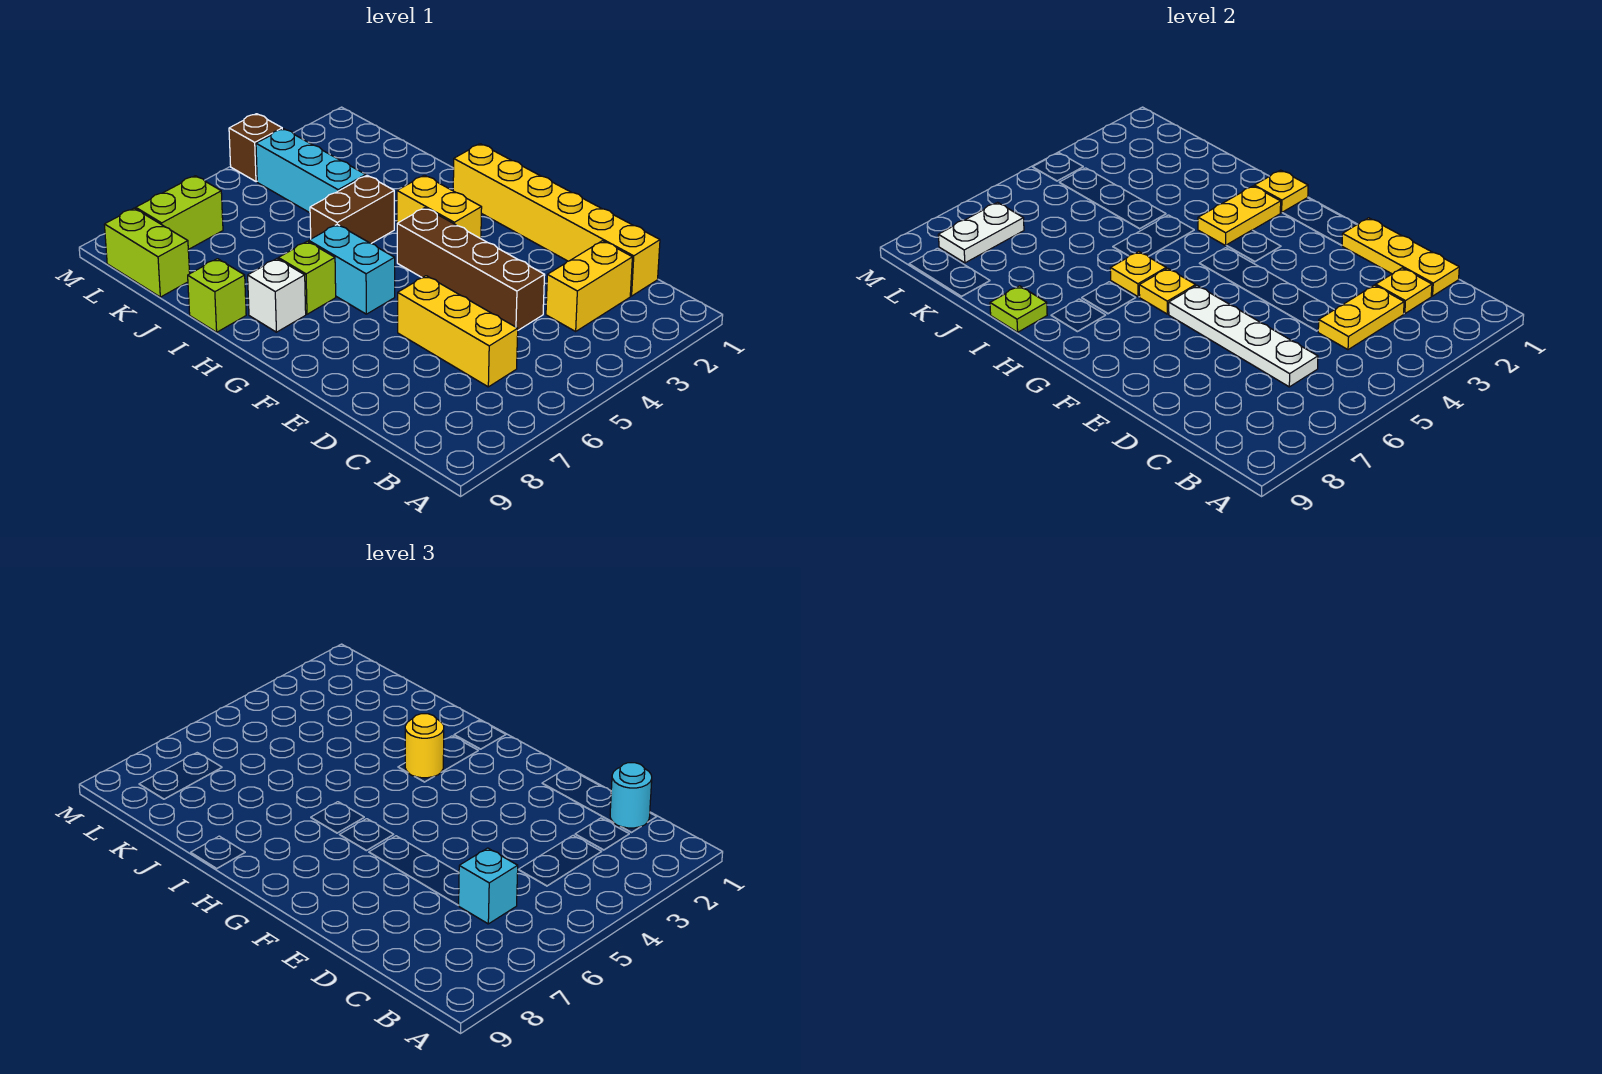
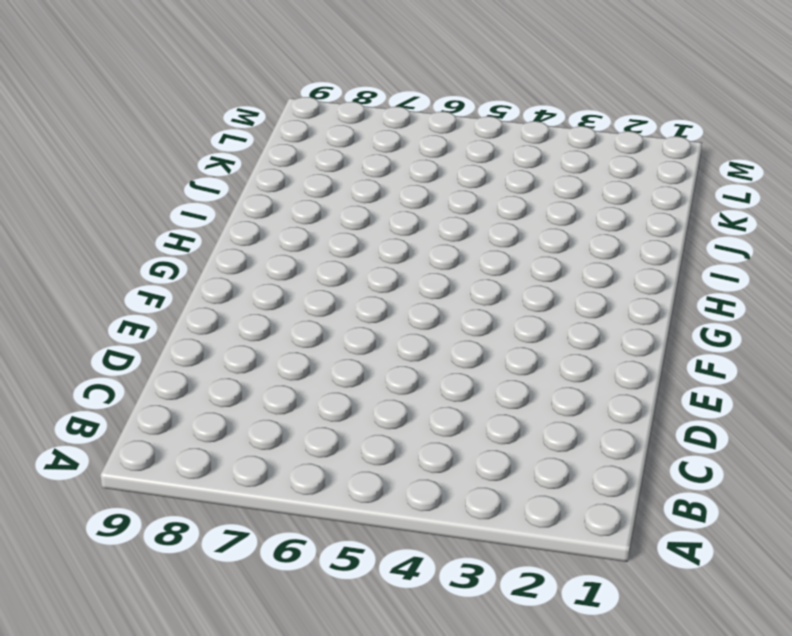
none -> yellow brick C1:H1 level 1
none -> yellow brick C2:C3 level 1
none -> yellow brick C6:E6 level 1

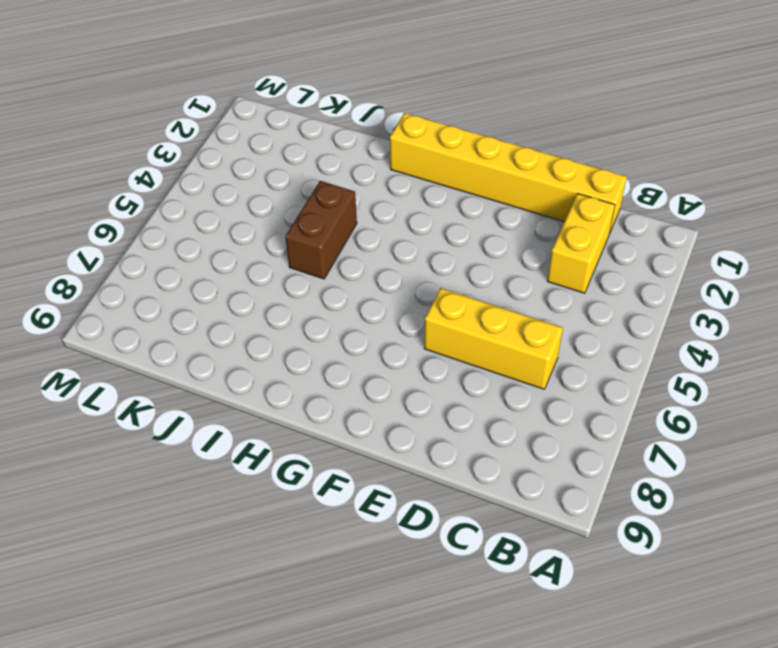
none -> brown brick D4:G4 level 1
none -> yellow brick G3:H3 level 1
none -> cyan brick G6:H6 level 1

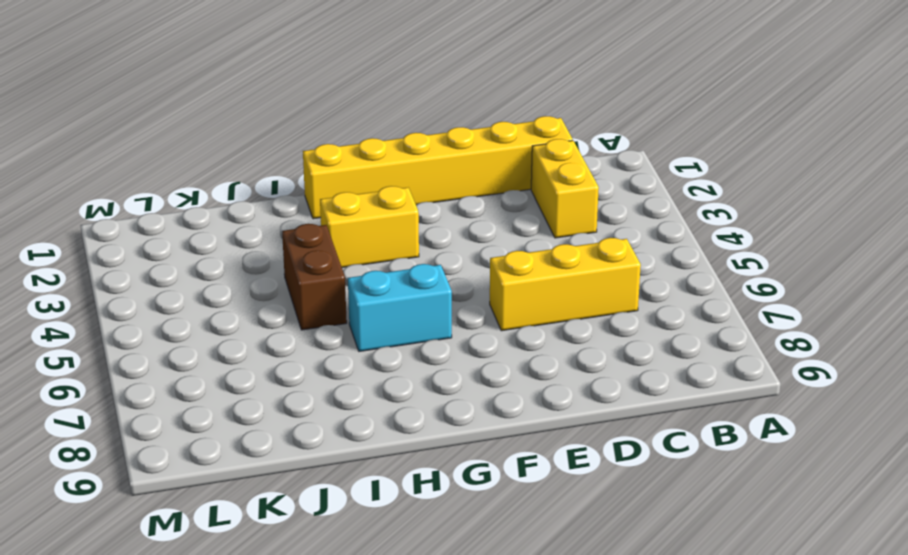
none -> brown brick D4:G4 level 1
none -> lime brick H7 level 1
none -> white brick H8 level 1

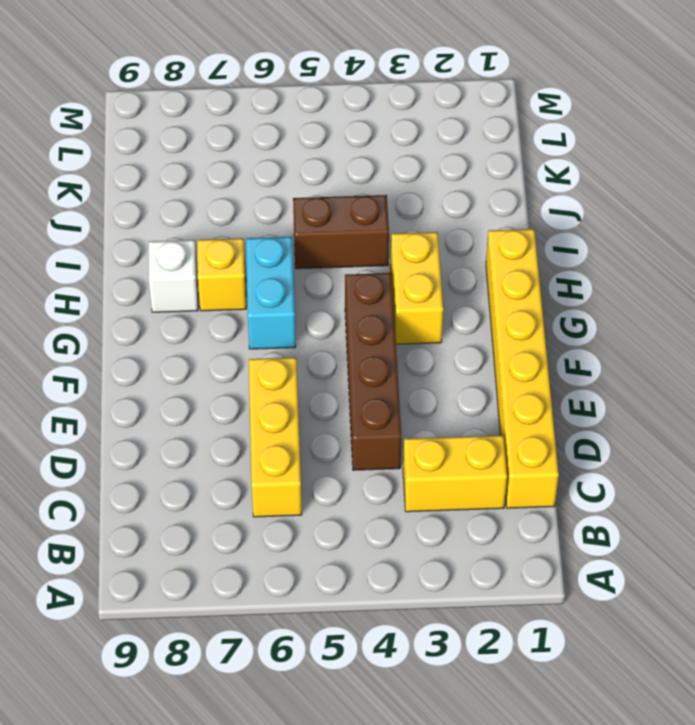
yellow brick H7 level 1 -> lime brick H7 level 1
none -> lime brick I9 level 1
none -> cyan brick J4:L4 level 1
none -> lime brick K9:L9 level 1

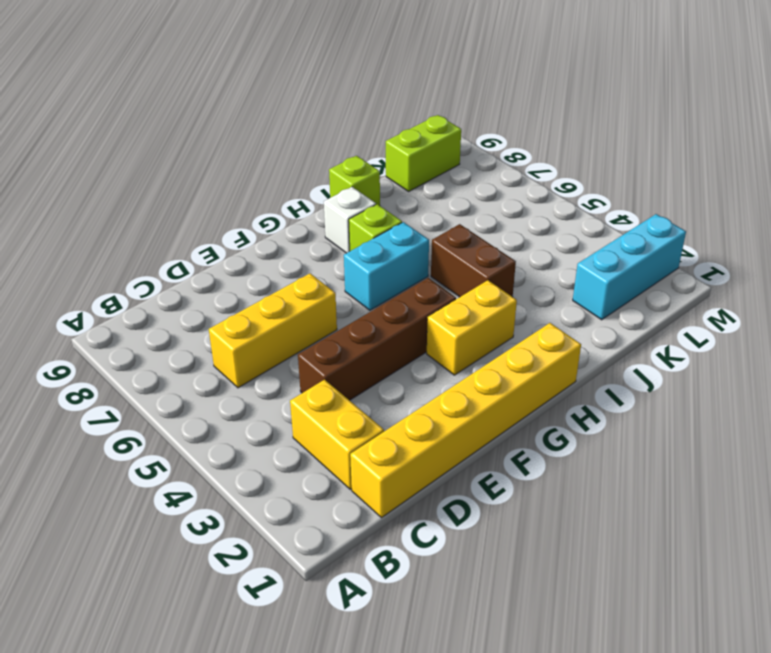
cyan brick K2:M2 level 1 -> cyan brick J4:L4 level 1
none -> lime brick L7:L8 level 1
none -> brown brick M4 level 1
none -> yellow plate C1:E1 level 2

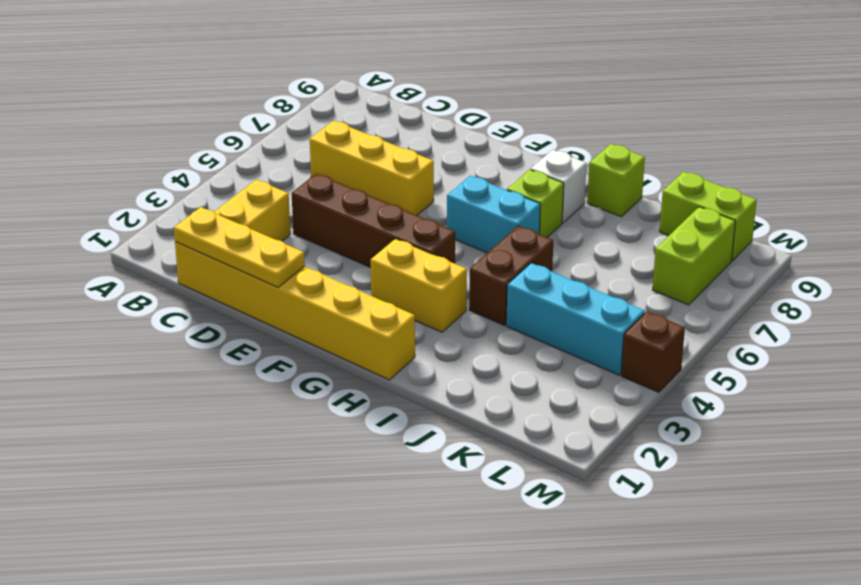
none -> yellow plate C2 level 2
none -> yellow plate C3:C4 level 2
none -> white plate C6:F6 level 2

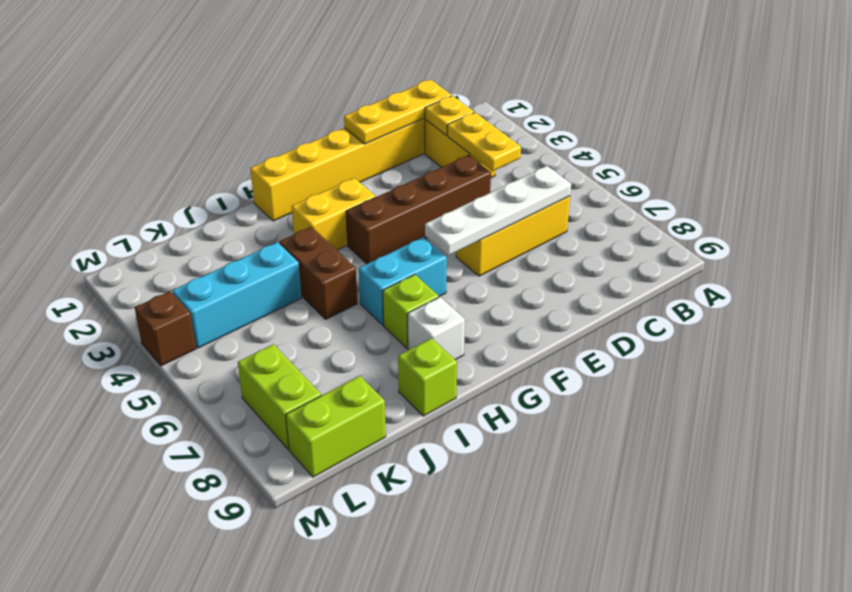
none -> yellow plate G6 level 2
none -> yellow plate H1 level 2
none -> yellow plate H2:H3 level 2

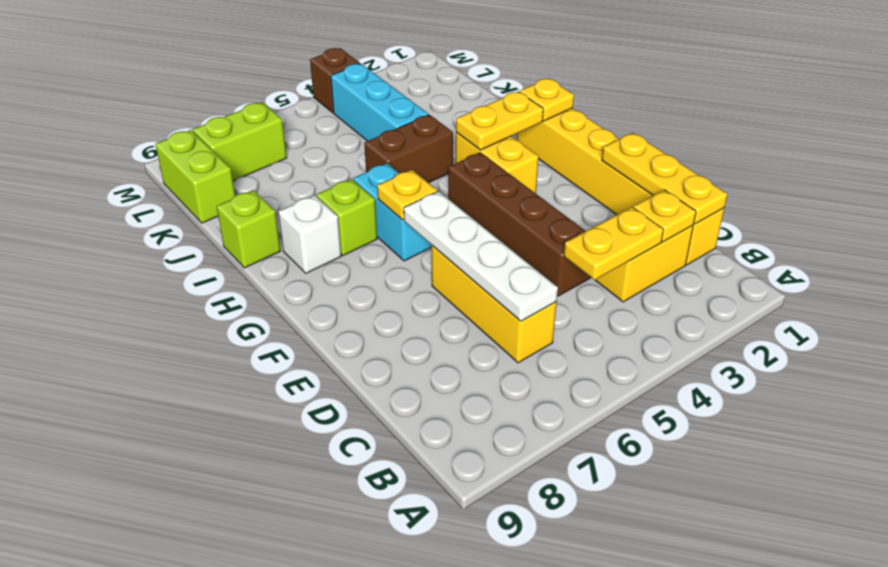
none -> yellow plate H6 level 2
none -> lime plate I9 level 2
none -> white plate L7:L8 level 2

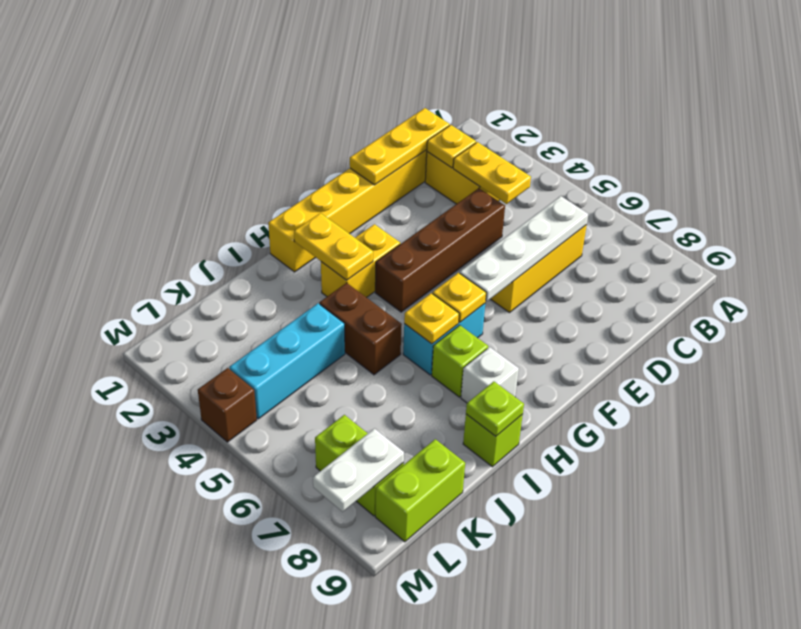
white plate L8:M8 level 2 -> white plate L7:L8 level 2
none -> yellow plate H1 level 2
none -> cyan round brick C1 level 3
none -> cyan brick C6 level 3

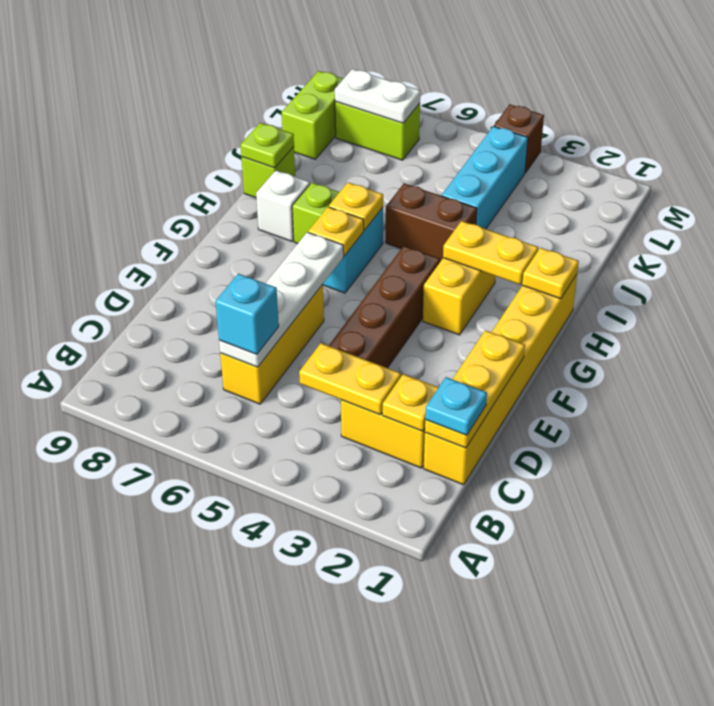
cyan plate C1 level 3 -> cyan round brick C1 level 3
none -> yellow round brick H3 level 3

